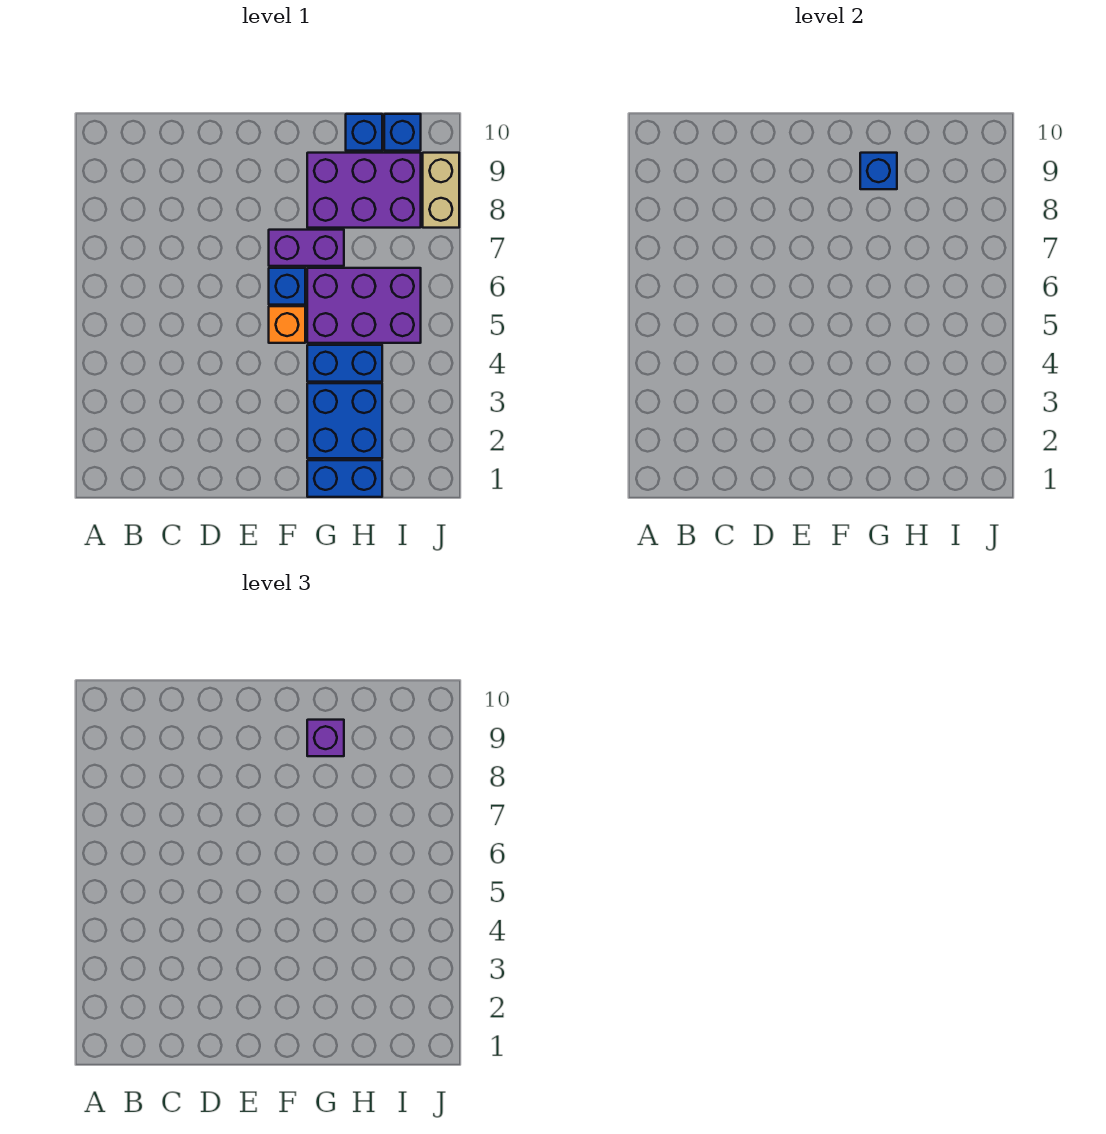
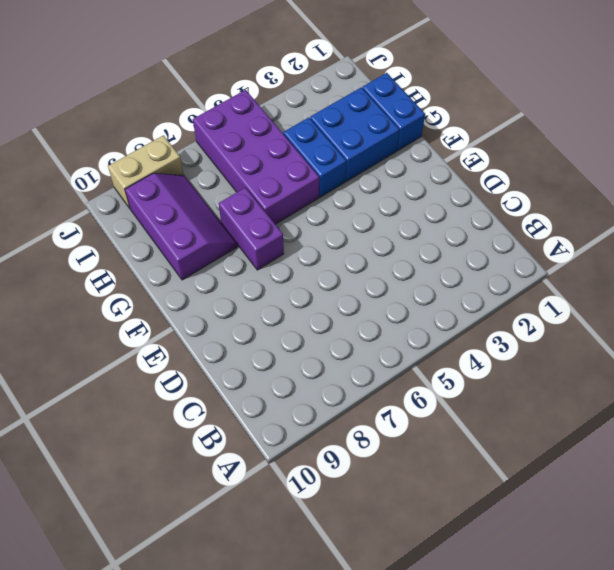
purple brick G5:J6 level 1 -> purple brick G5:I6 level 1
purple slope G8:I9 level 1 top 9 -> purple brick G8:I9 level 1
none -> orange brick F5 level 1
none -> blue brick F6 level 1
none -> blue brick H10 level 1

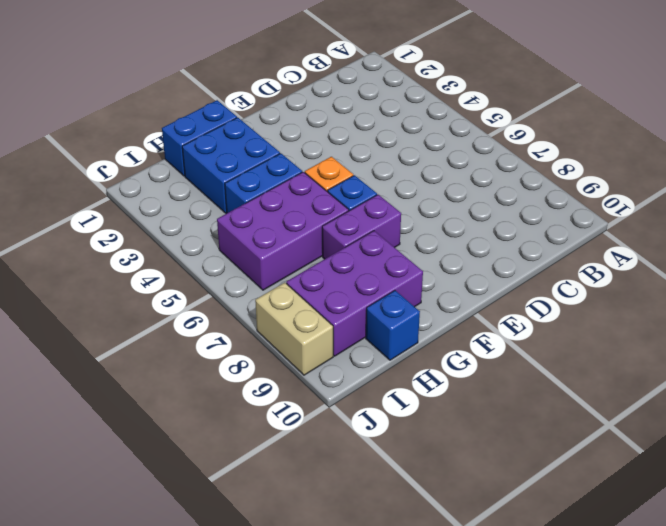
none -> blue brick I10 level 1
none -> blue brick G9 level 2
none -> purple brick G9 level 3

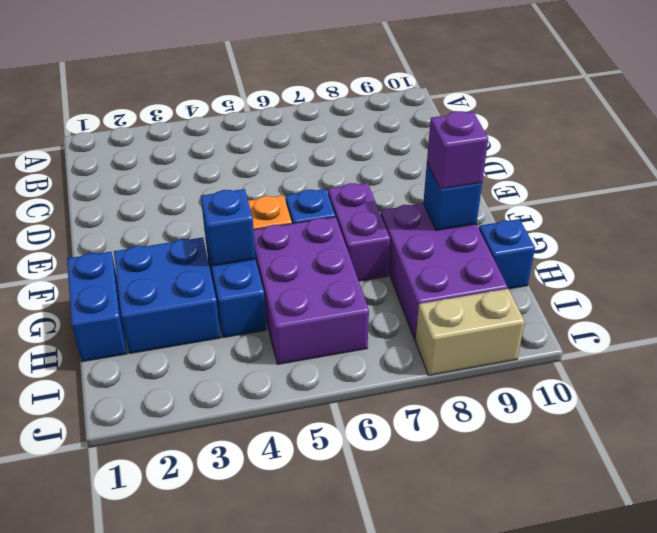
blue brick G4 level 2 -> blue brick I10 level 1

